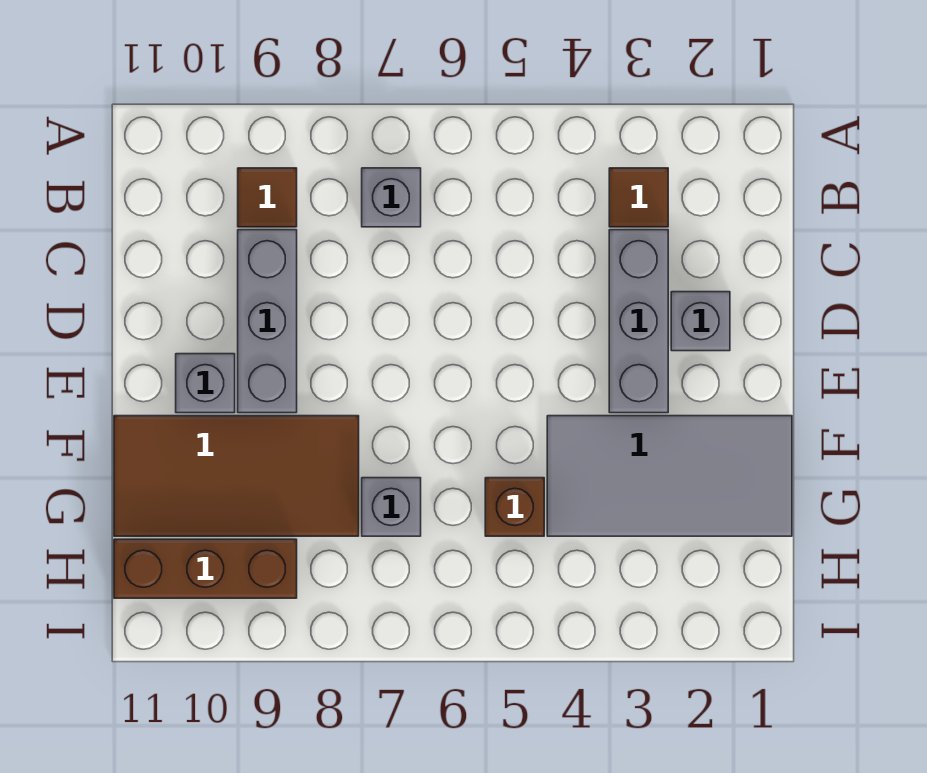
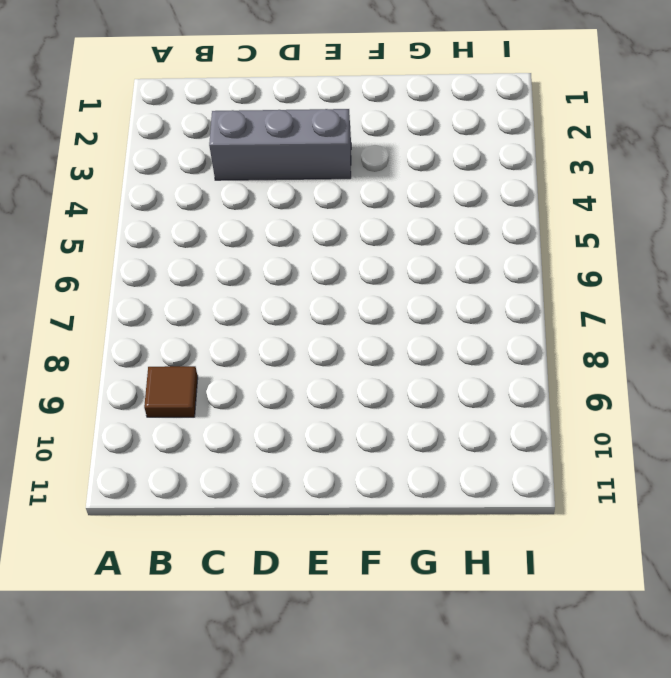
none -> brown tile B3 level 1
none -> grey brick B7 level 1
none -> grey brick C9:E9 level 1

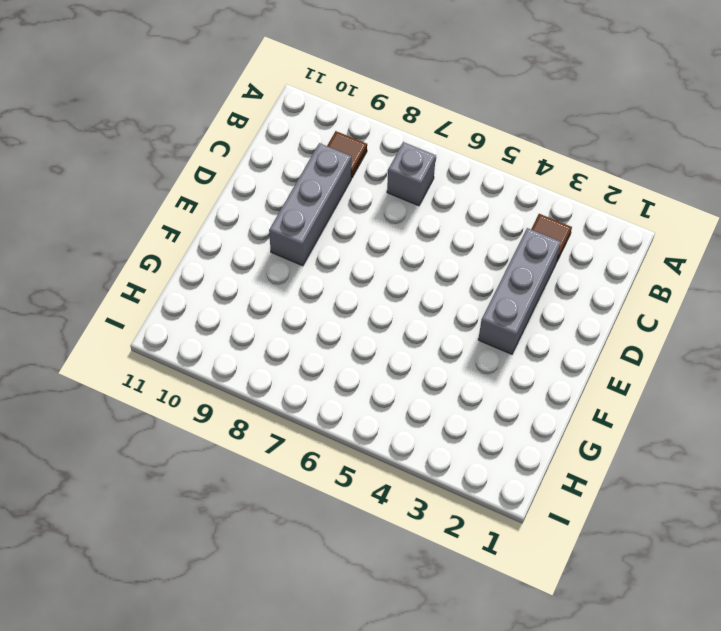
none -> grey brick D2 level 1
none -> grey brick E10 level 1
none -> grey tile F1:G4 level 1

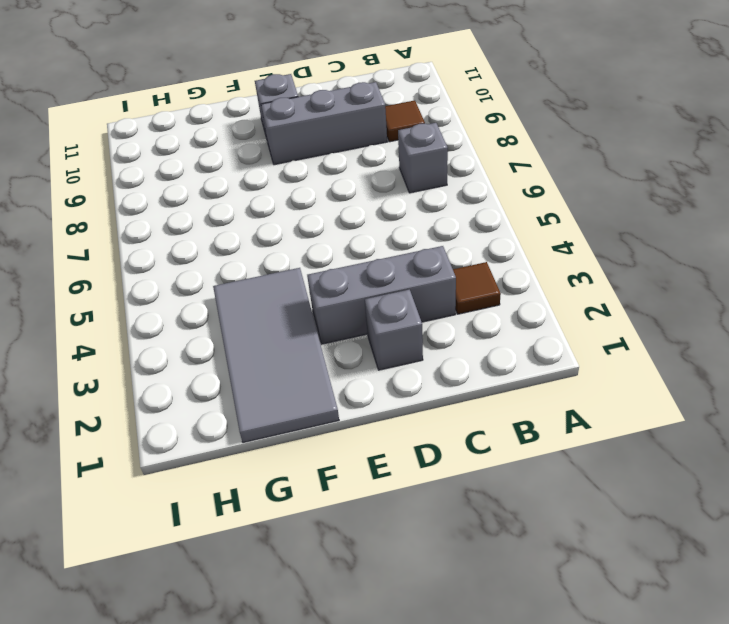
none -> brown tile F8:G11 level 1
none -> brown brick G5 level 1
none -> grey brick G7 level 1

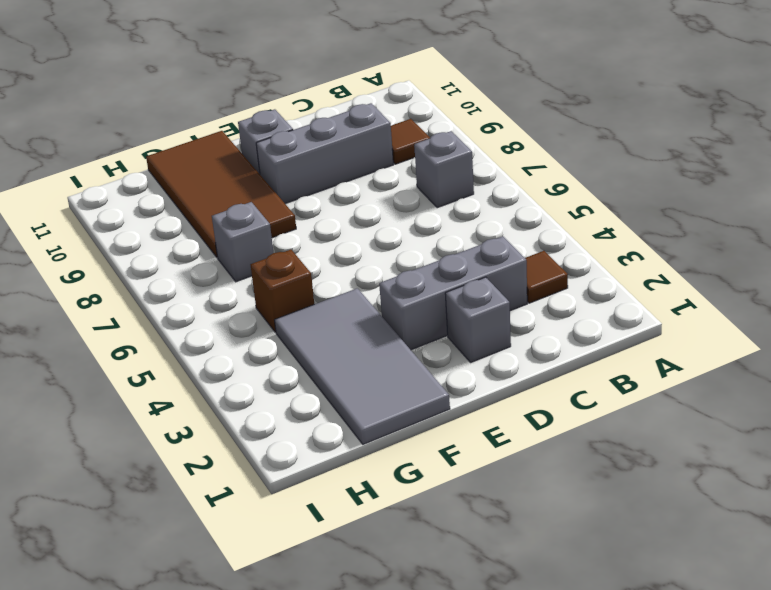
none -> brown brick H9:H11 level 1

